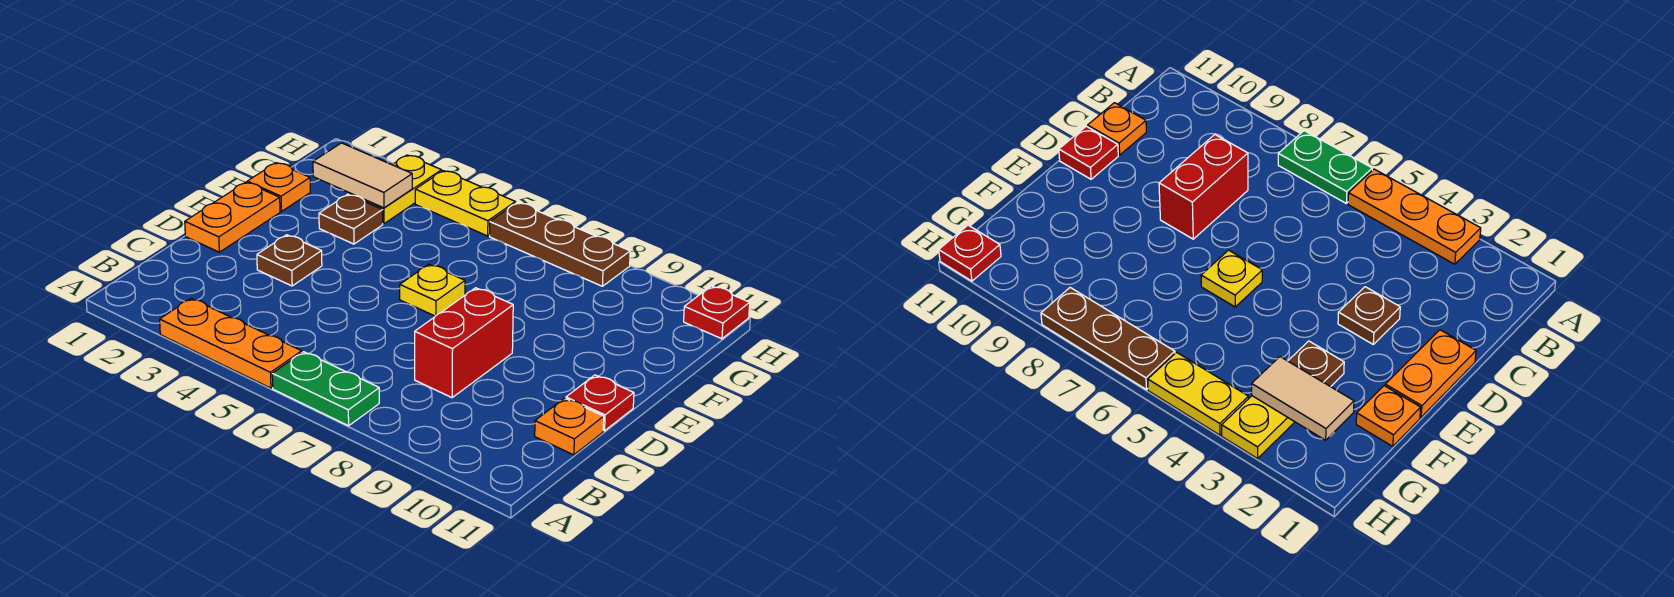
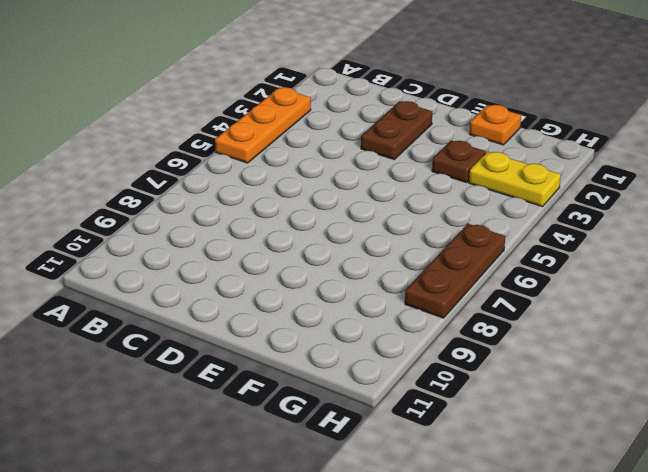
brown plate D2:D3 level 1 -> brown plate D3 level 1
none -> green plate A6:A7 level 1
none -> red brick C8:D8 level 1
none -> orange plate C11 level 1

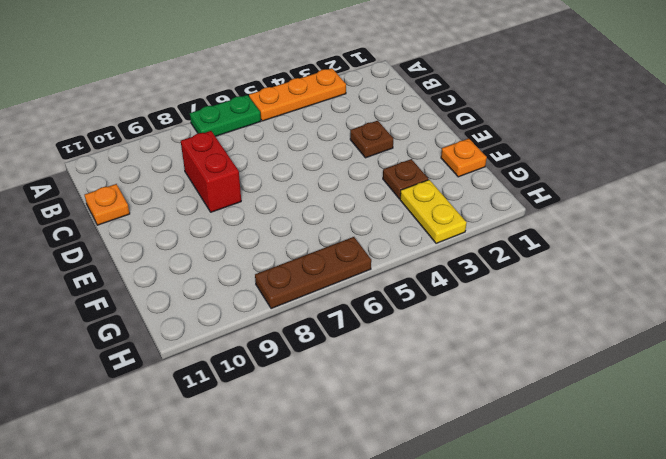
none -> orange plate D1:E1 level 1
none -> red plate D11 level 1
none -> yellow plate E6 level 1

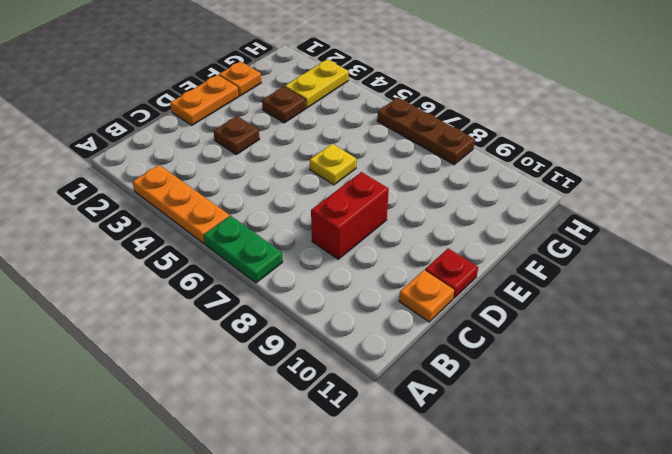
none -> yellow plate H4:H5 level 1
none -> red plate H11 level 1
none -> tan tile G2:G3 level 2

